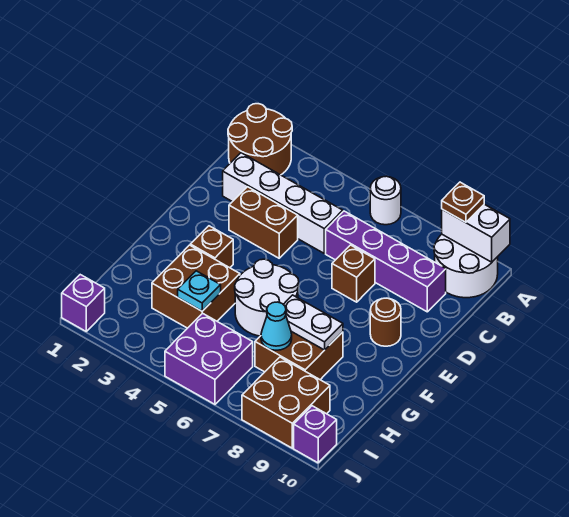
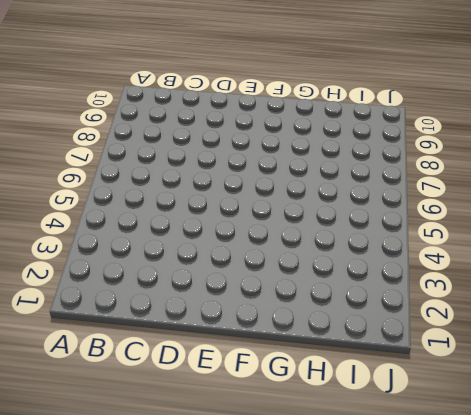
none -> brown round brick A1:B2 level 1
none -> white round brick A6 level 1
none -> white round brick A9:B10 level 1

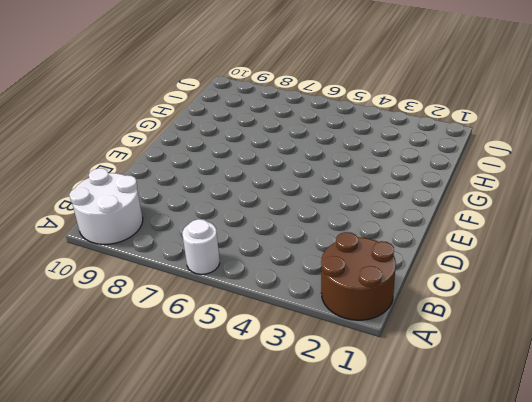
none -> white brick C2:C5 level 1
none -> purple brick C6:C9 level 1
none -> brown brick D3:D4 level 1

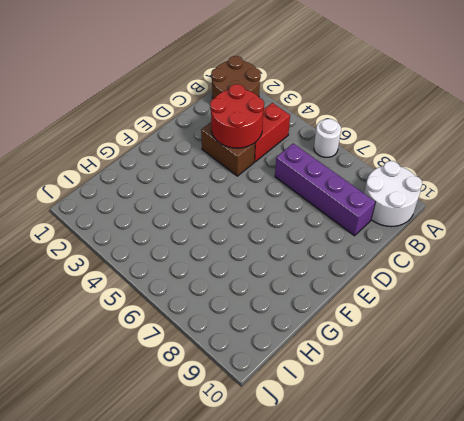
red brick B4:C4 level 1 -> white brick C2:C5 level 1
red round brick C3:D4 level 2 -> none
none -> brown brick D7 level 1
none -> brown round brick E9 level 1
none -> brown brick F3 level 1

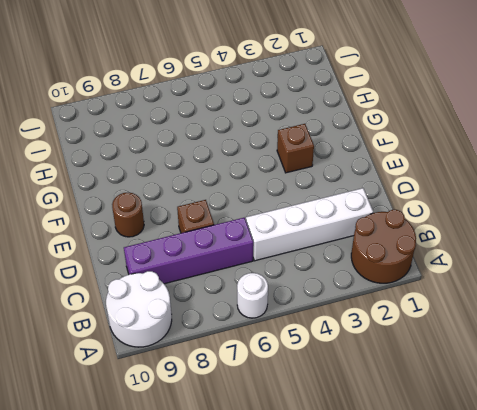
none -> brown brick D3:D4 level 1
none -> white round brick F5:G6 level 1
none -> brown brick G3:H4 level 1

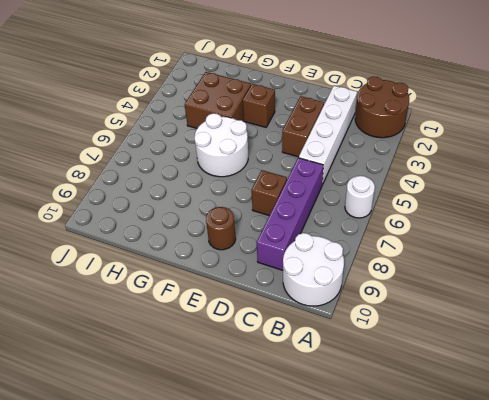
none -> brown brick G7:H8 level 1
none -> purple brick I5:J6 level 1
none -> brown brick I8:J9 level 1

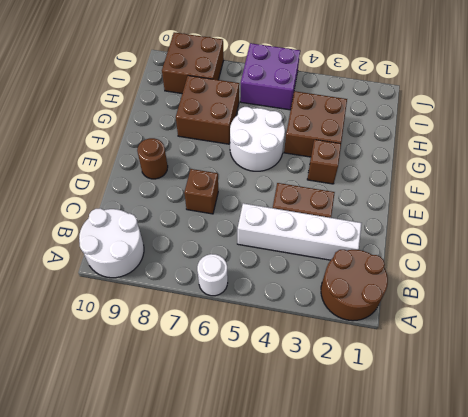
none -> purple brick C6:C9 level 1
none -> purple brick J1 level 1
none -> purple brick J10 level 1

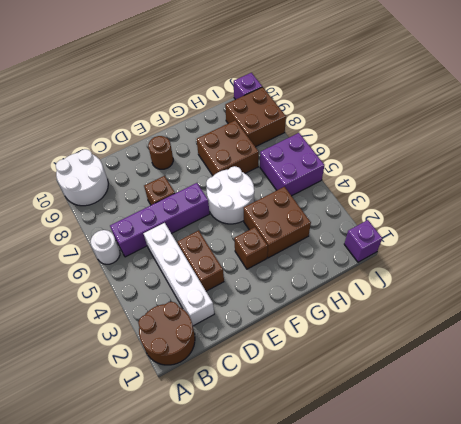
purple brick B6:E6 level 1 -> purple brick C6:C9 level 1
none -> white brick A9:A10 level 2
none -> white plate G7:G8 level 2
none -> cyan plate H4 level 2

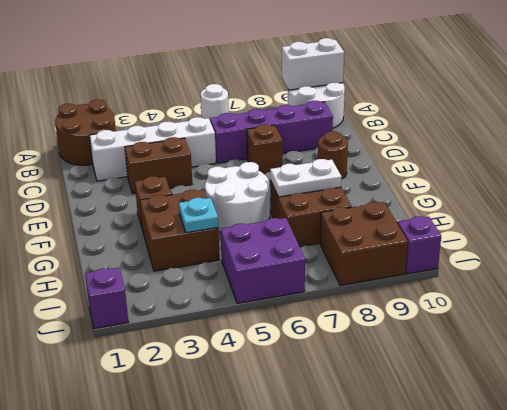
none -> cyan cone H7 level 2
none -> brown plate A9 level 3

